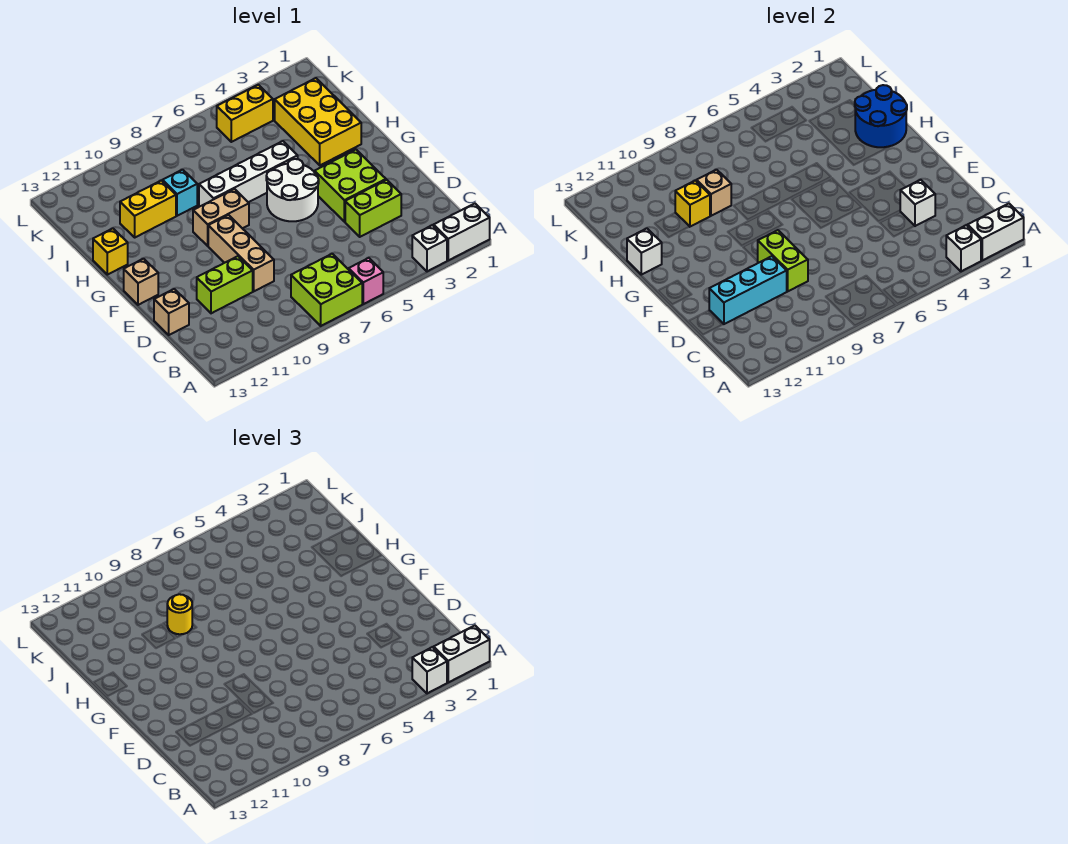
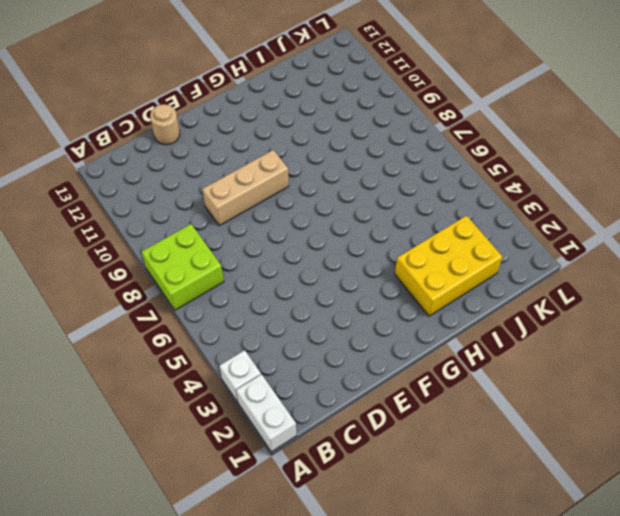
tan round brick D13 level 1 -> tan brick D13 level 1
none -> pink brick A6 level 1
none -> lime brick D3:D4 level 1
none -> lime brick D10:D11 level 1
none -> lime brick E3:F4 level 1

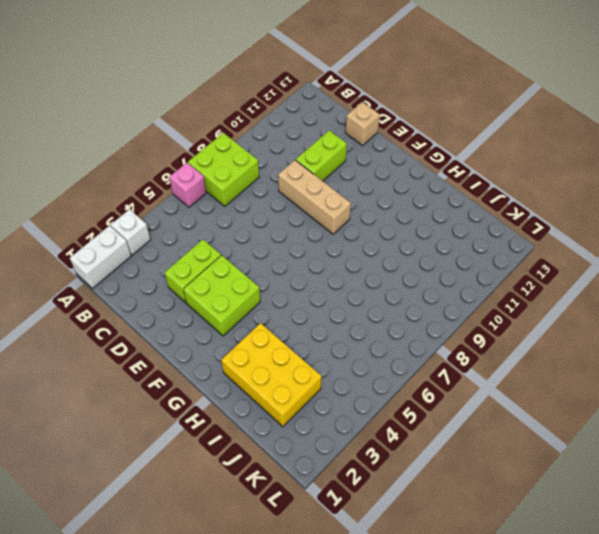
none -> white round brick F5:G6 level 1
none -> tan brick F13 level 1
none -> tan brick G8:G9 level 1
none -> white brick H5:H8 level 1

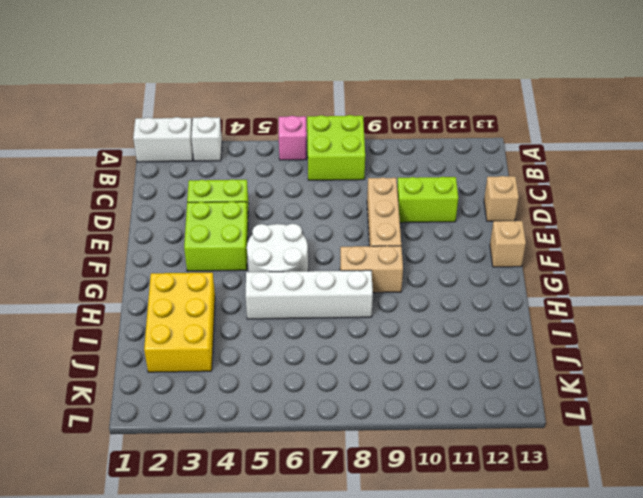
none -> yellow brick H13 level 1
none -> cyan brick I9 level 1
none -> yellow brick I10:I11 level 1
none -> yellow brick K4:K5 level 1

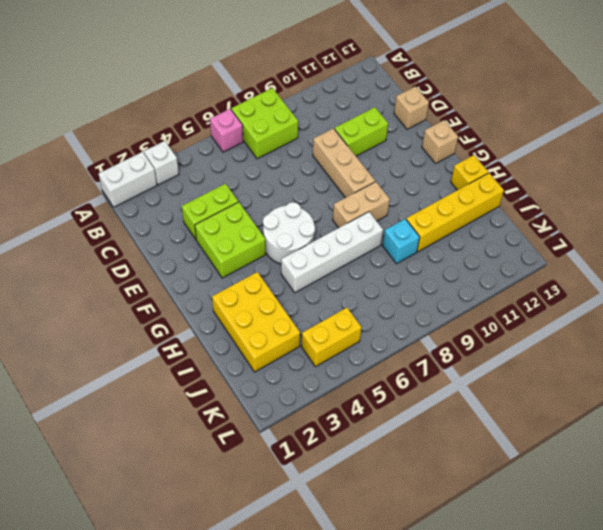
yellow brick I10:I13 level 1 -> yellow brick I10:I11 level 1
none -> white brick A1:A2 level 2
none -> white brick A3 level 2
none -> white brick D3 level 2
none -> lime brick D9:E9 level 2

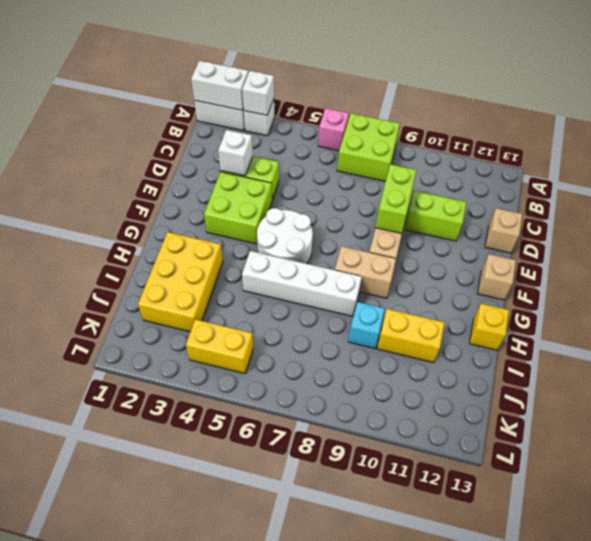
none -> cyan brick D10:D12 level 2
none -> blue round brick H1:I2 level 2
none -> white brick H13 level 2
none -> tan brick I9 level 2

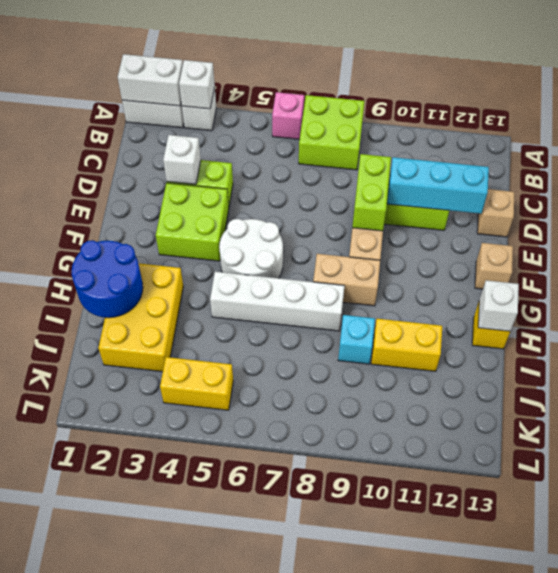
none -> tan brick I9 level 2
none -> yellow brick I10 level 2
none -> white brick A1:A2 level 3
none -> white brick A3 level 3

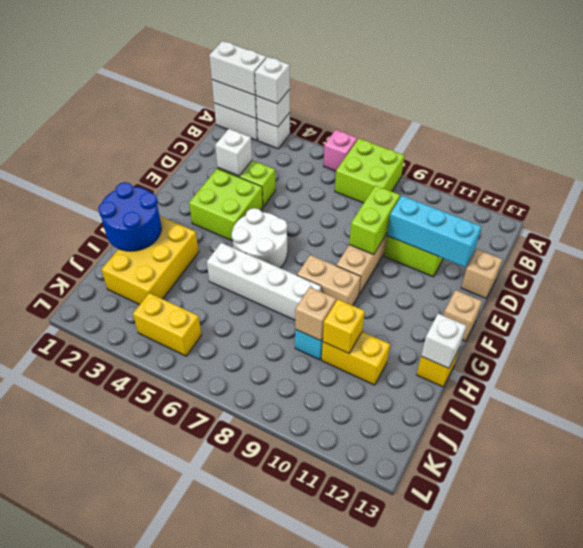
none -> yellow round brick I9 level 3

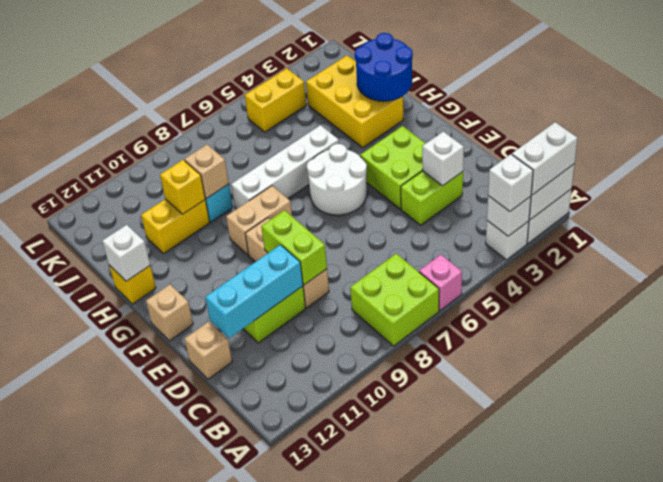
none -> yellow round brick I9 level 3

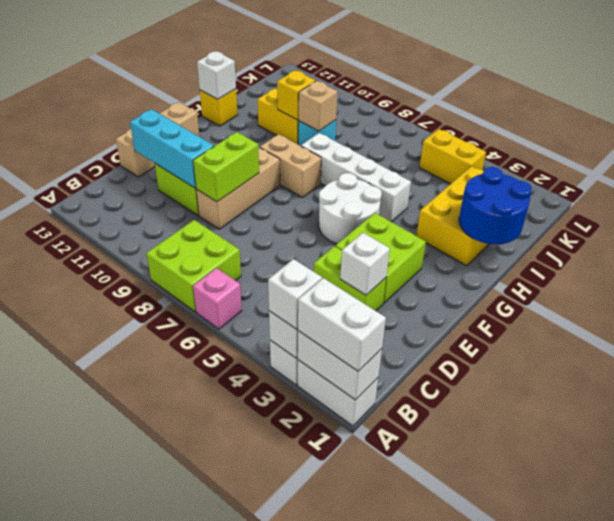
none -> yellow round brick I9 level 3

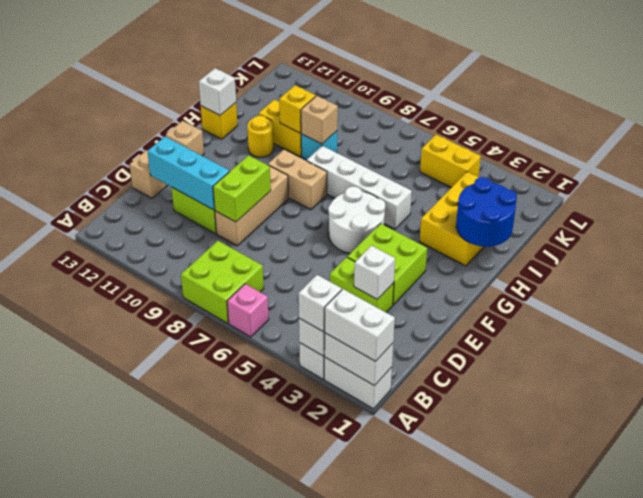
yellow round brick H11 level 1 -> yellow round brick I9 level 3

